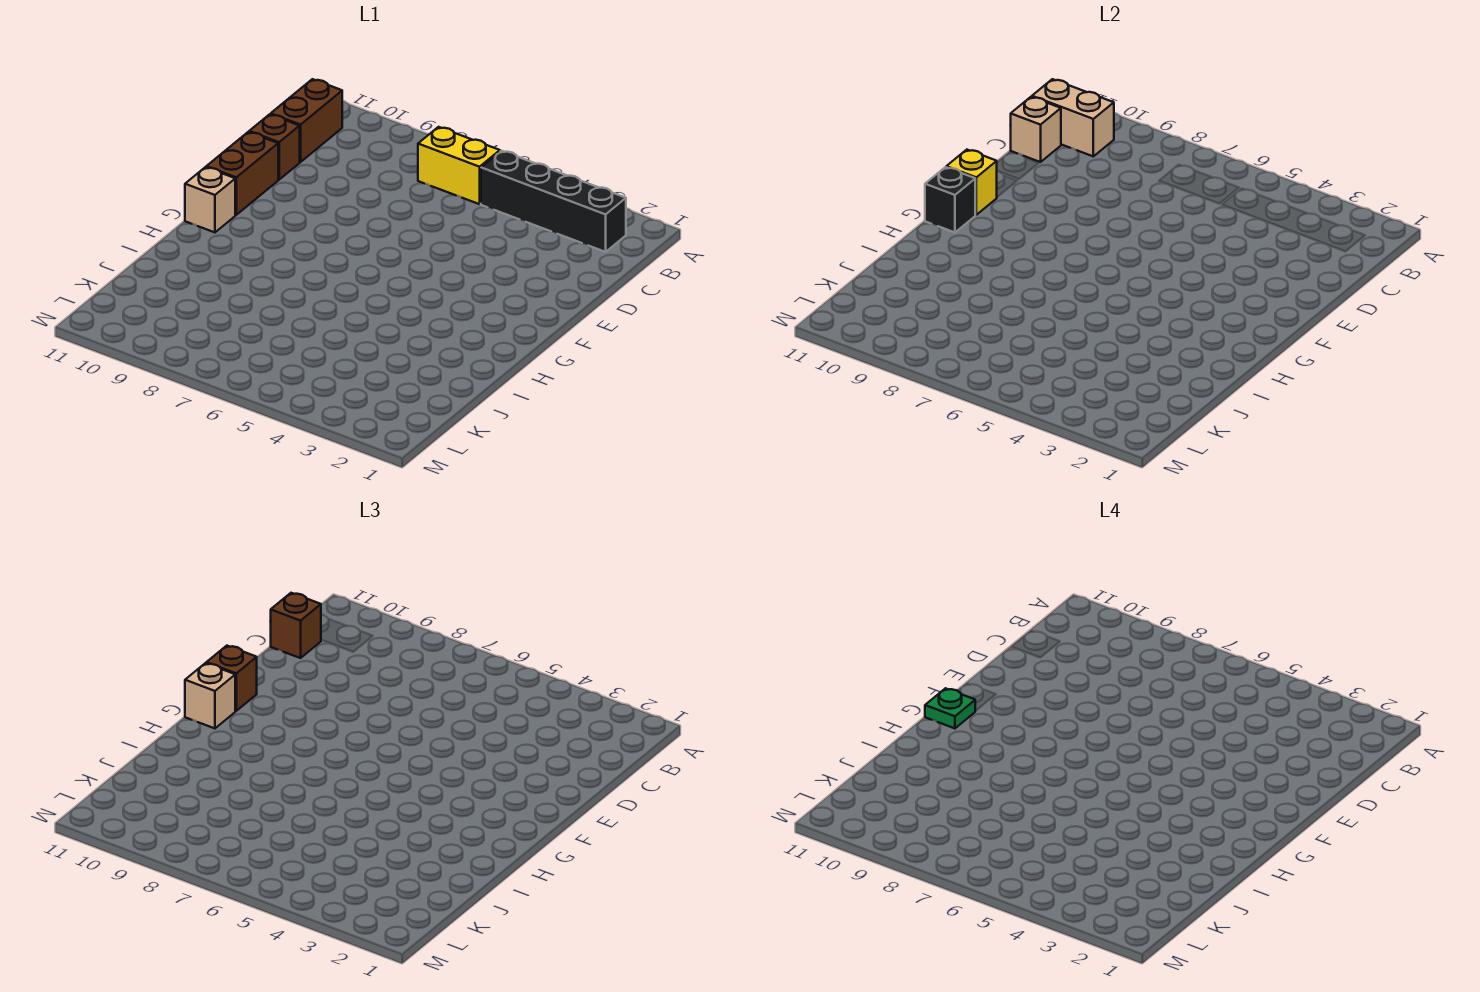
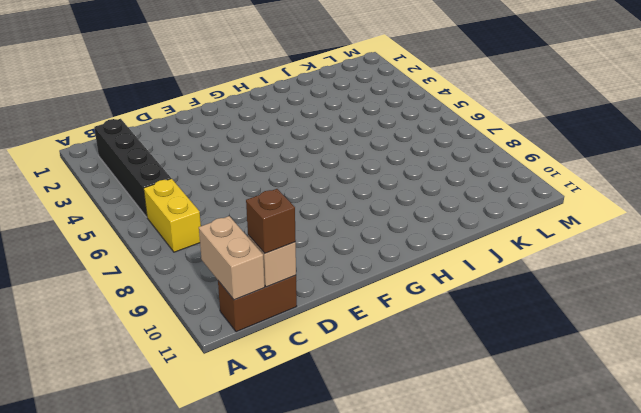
none -> brown brick D11 level 1
none -> brown brick E11:F11 level 1
none -> tan brick G11 level 1

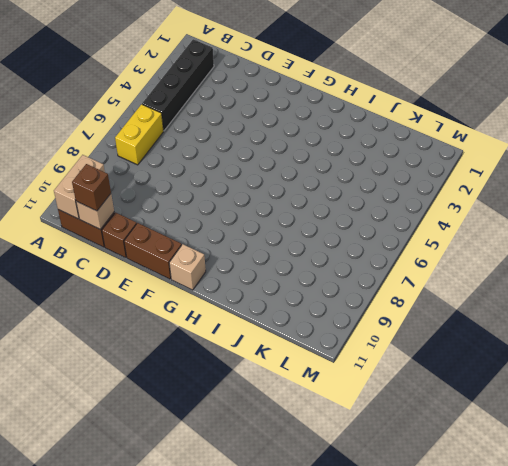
none -> yellow brick F11 level 2
none -> black brick G11 level 2
none -> brown brick F11 level 3

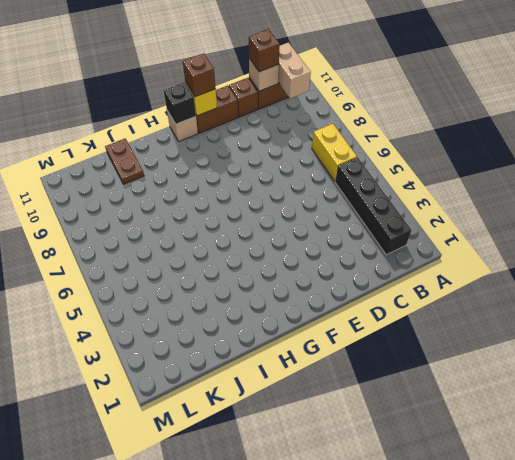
brown plate J10:J11 level 1 -> none
none -> tan brick G11 level 3
none -> green plate G11 level 4

